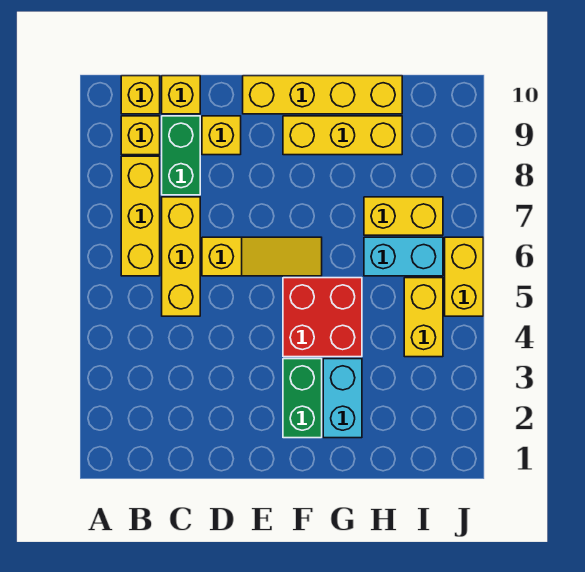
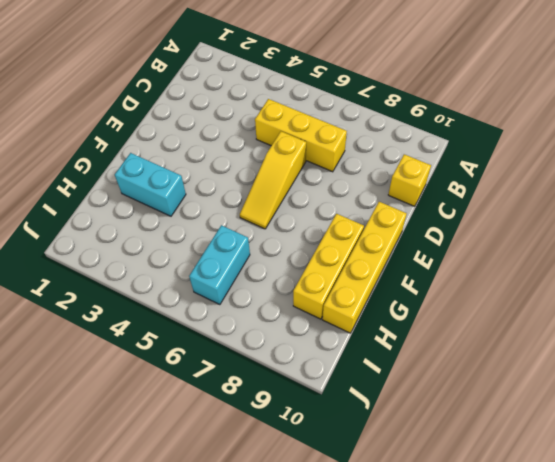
none -> yellow brick B6:B8 level 1
none -> yellow brick B9 level 1
none -> yellow brick B10 level 1

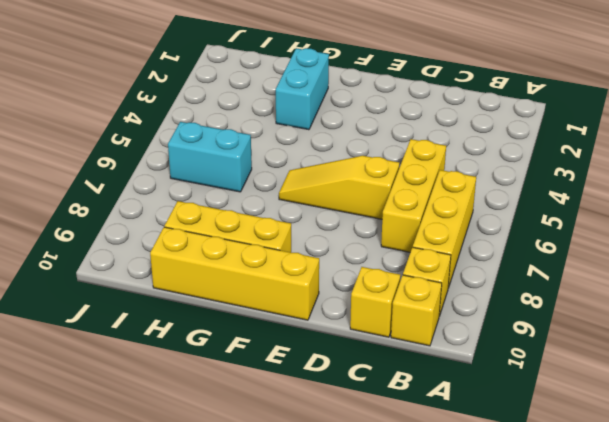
none -> green brick C8:C9 level 1
none -> yellow brick D9 level 1
none -> green brick F2:F3 level 1

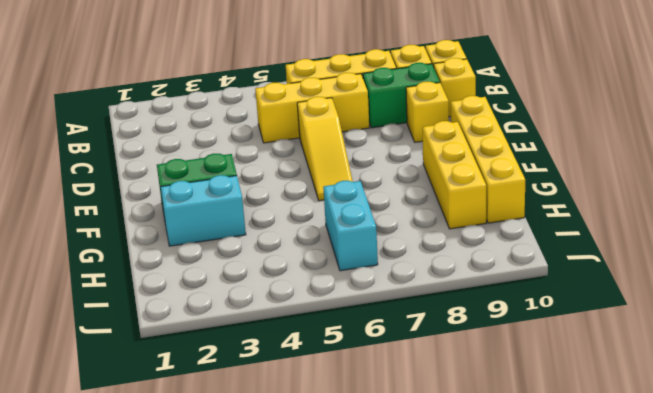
none -> red brick F4:G5 level 1
none -> yellow brick H7:I7 level 1
none -> yellow brick I4:I5 level 1

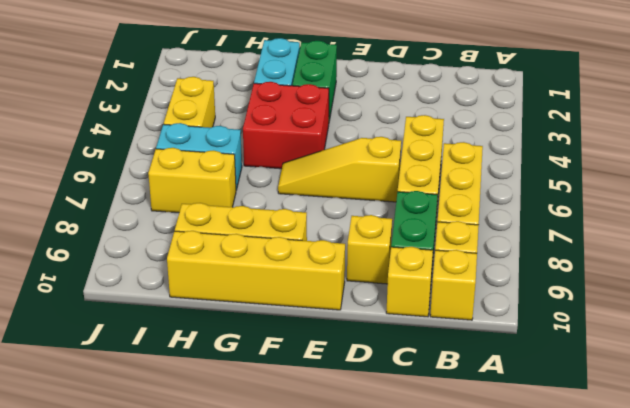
none -> yellow brick J5:J6 level 1

